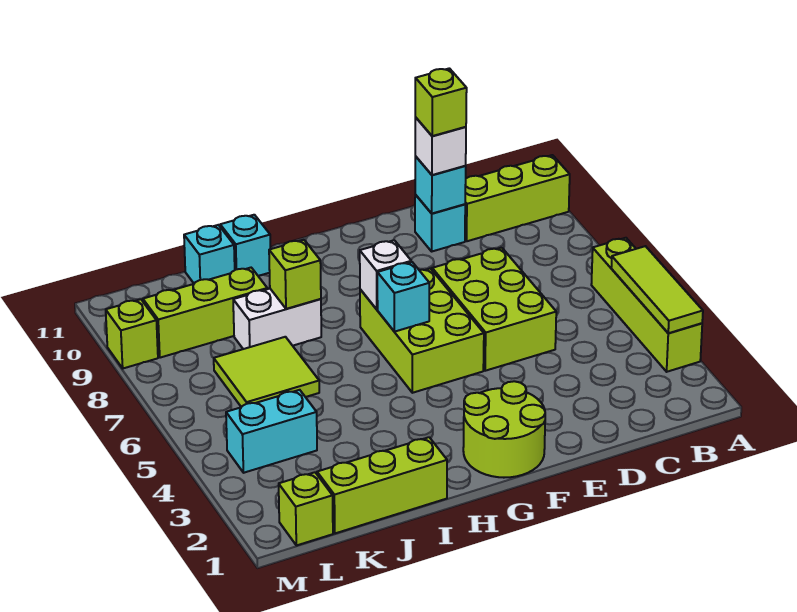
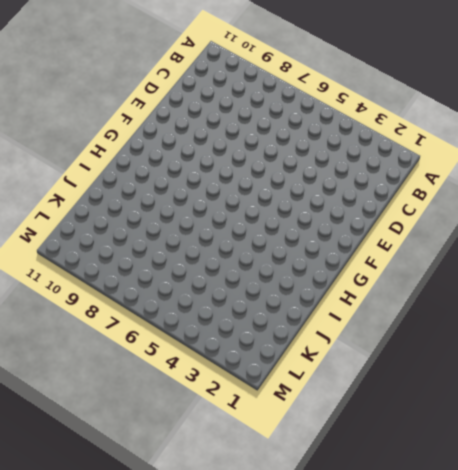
none -> lime brick A3:A6 level 1
none -> lime brick A10:C10 level 1
none -> lime brick D5:E7 level 1

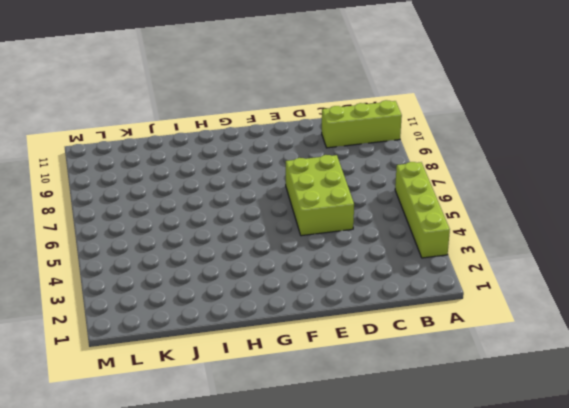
none -> cyan brick D10 level 1
none -> lime round brick F1:G2 level 1
none -> lime brick F5:G7 level 1

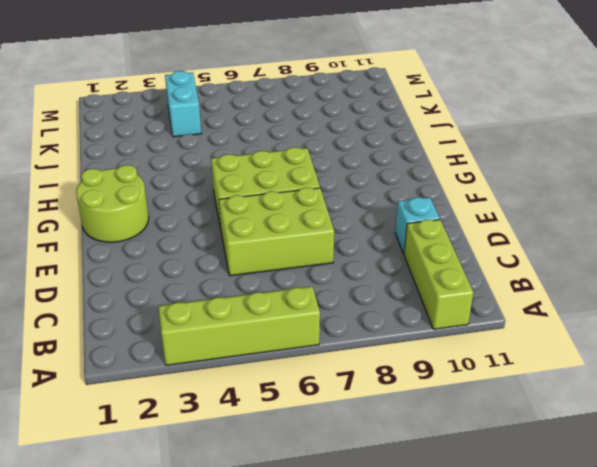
none -> lime brick I1:K1 level 1
none -> white brick I8:J8 level 1
none -> cyan brick I11 level 1

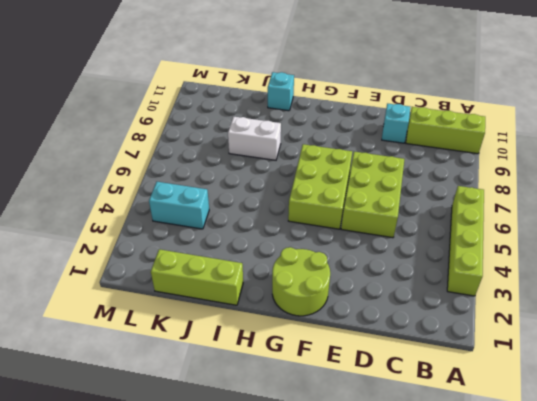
none -> lime tile J6:K7 level 1
none -> lime brick J9:L9 level 1
none -> cyan brick J11 level 1

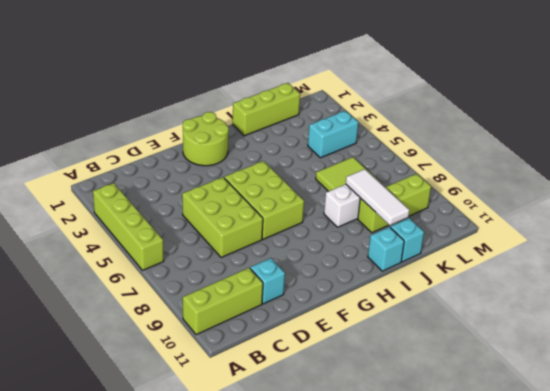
white tile J8:J10 level 2 -> none
none -> lime brick L1 level 1
none -> lime brick M9 level 1
none -> lime tile A3:A5 level 2

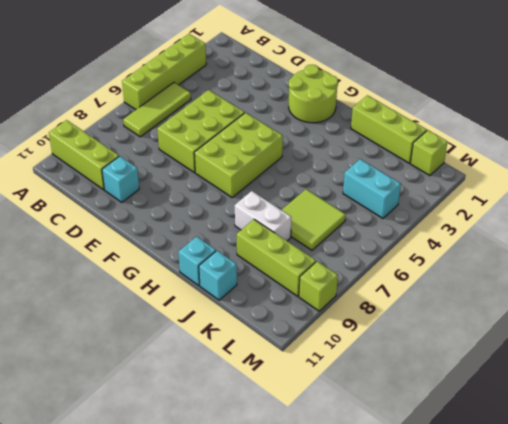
lime tile B5:B7 level 1 -> lime tile A3:A5 level 2
none -> cyan brick D10 level 2
none -> cyan brick G6 level 2
none -> white brick G7 level 2

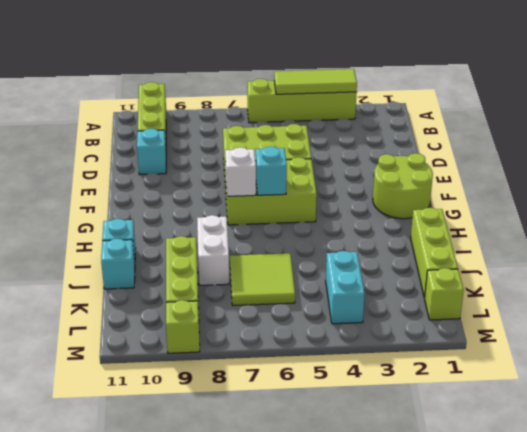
none -> cyan brick D10 level 2
none -> lime brick I8 level 2
none -> white brick D10 level 3

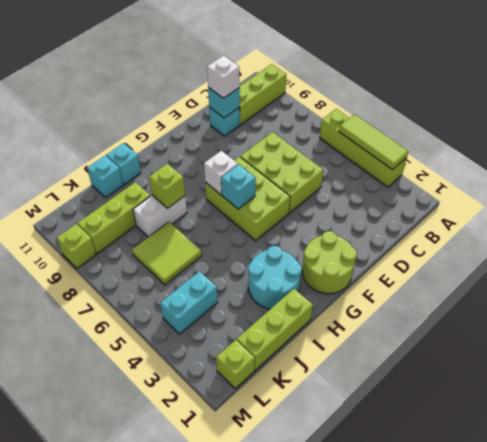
cyan round brick H2:I3 level 1 -> none
none -> lime brick D10 level 4

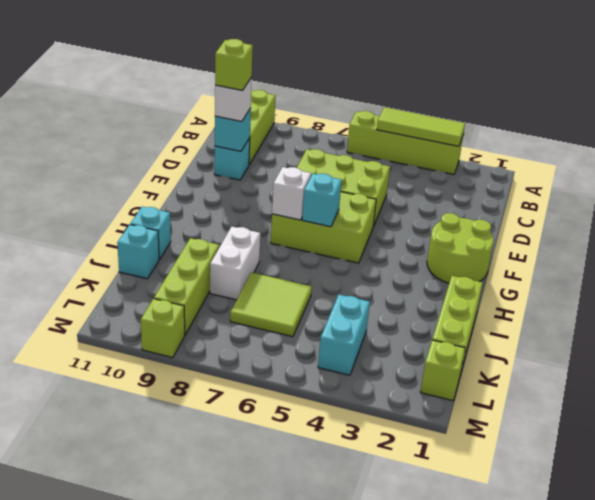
none -> lime brick I8 level 2

